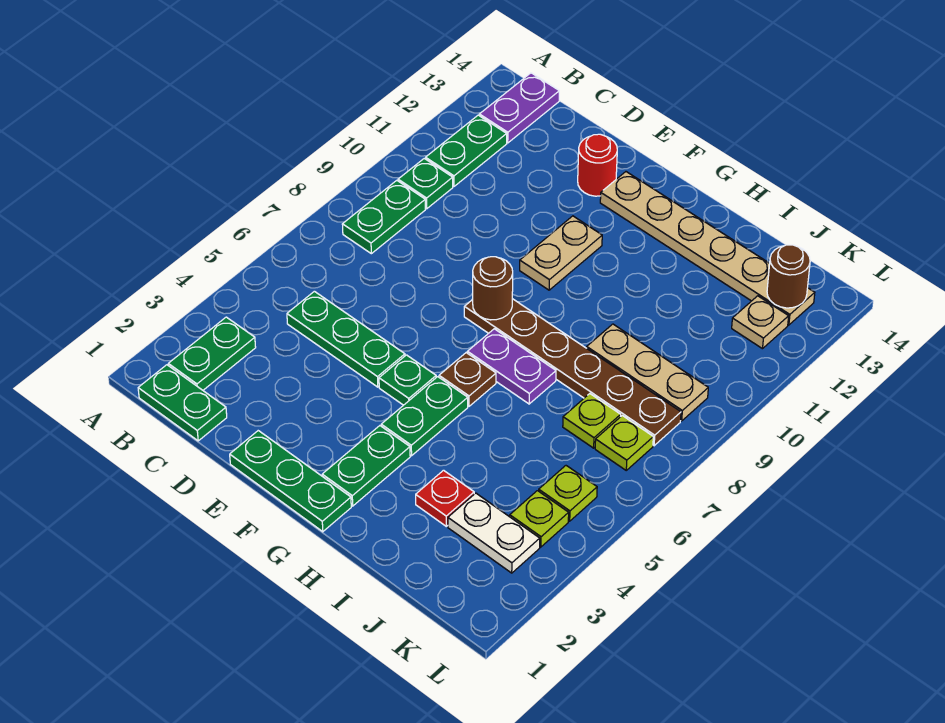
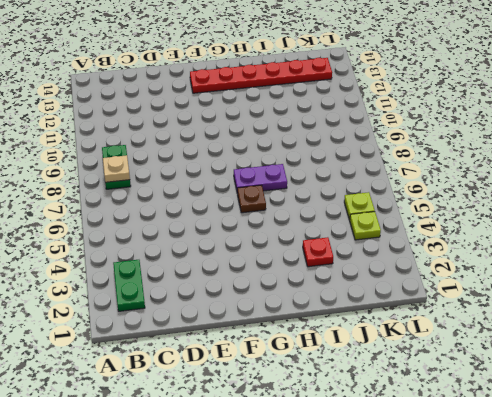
tan plate B8 level 2 -> tan plate K12 level 1
red plate F13:K13 level 1 -> tan plate F13:K13 level 1
none -> green plate B1:C1 level 1
none -> green plate B10 level 1
none -> green plate B11:B12 level 1

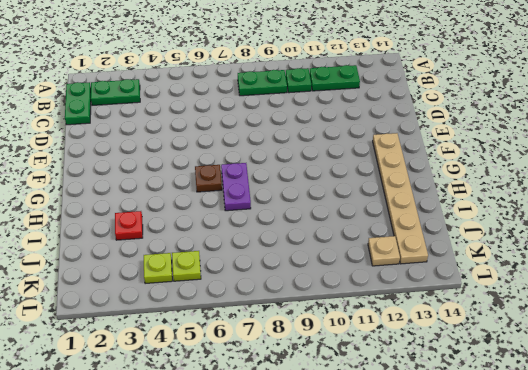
none -> purple plate B13:B14 level 1
none -> green plate C5:E5 level 1
none -> green plate E1:G1 level 1

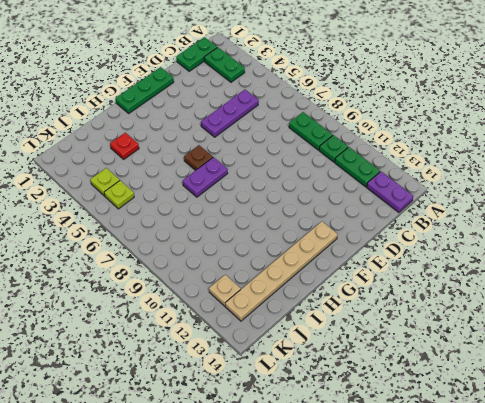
purple plate C5:E5 level 1 -> green plate C5:E5 level 1
none -> red round brick E13 level 1
none -> green plate F5 level 1
none -> brown plate F8:K8 level 1

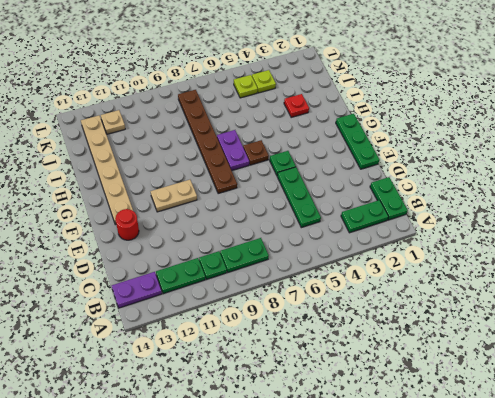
none -> green plate G2:G3 level 1
none -> green plate G4:G5 level 1
none -> tan plate I9:K9 level 1

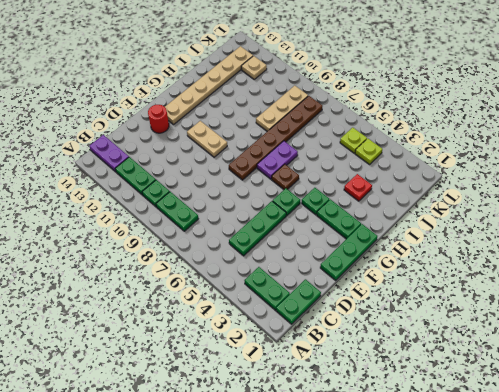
green plate G4 level 1 -> green plate G4:G5 level 1
none -> white plate J3:K3 level 1
none -> lime plate J7 level 1
none -> lime plate K7 level 1

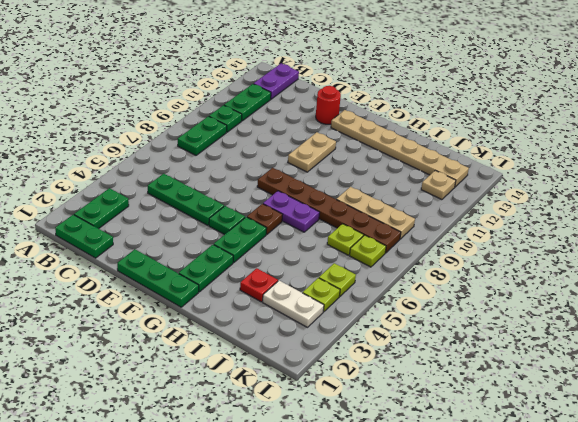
none -> brown round brick F8 level 2
none -> brown round brick K13 level 2

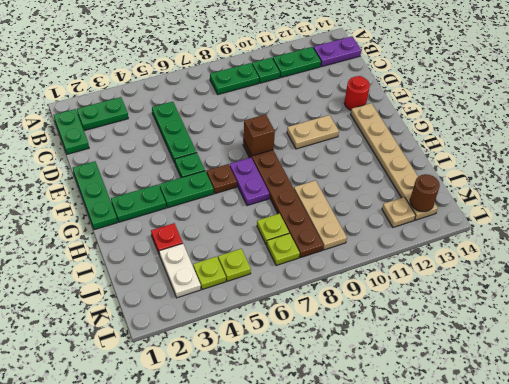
brown brick F8 level 2 -> brown round brick F8 level 2

